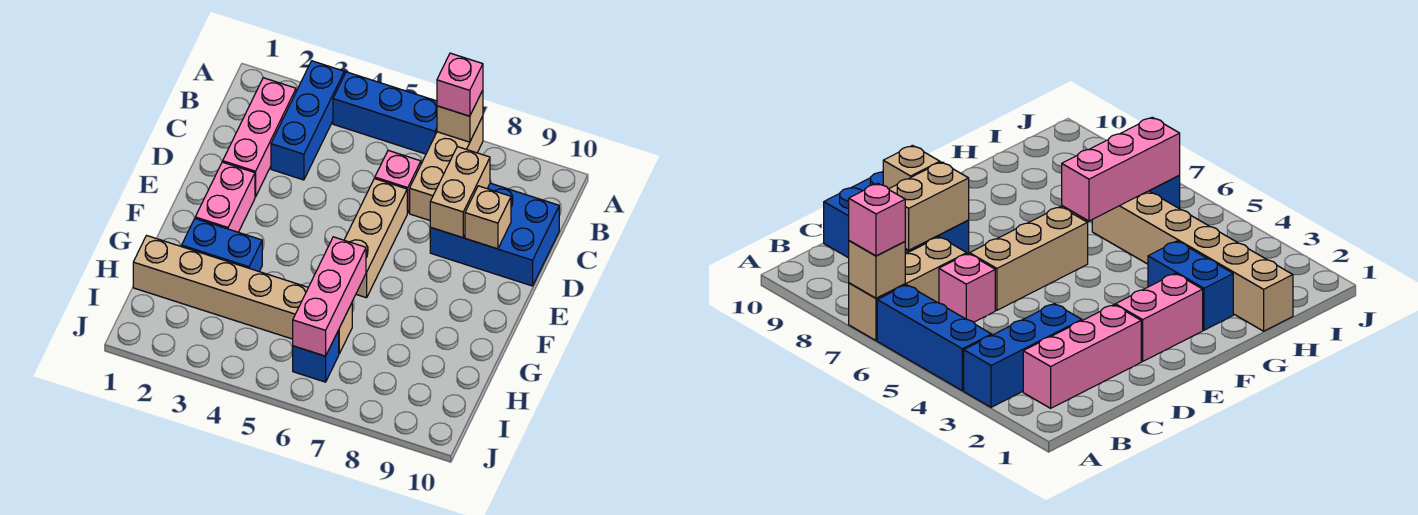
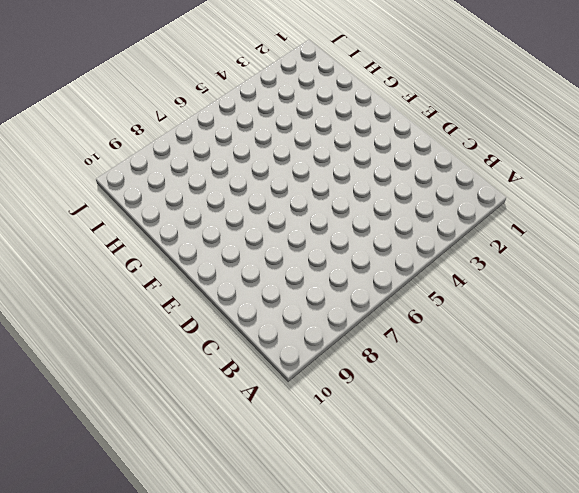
none -> blue brick A3:C3 level 1
none -> blue brick A4:A6 level 1
none -> tan brick A7:C7 level 1

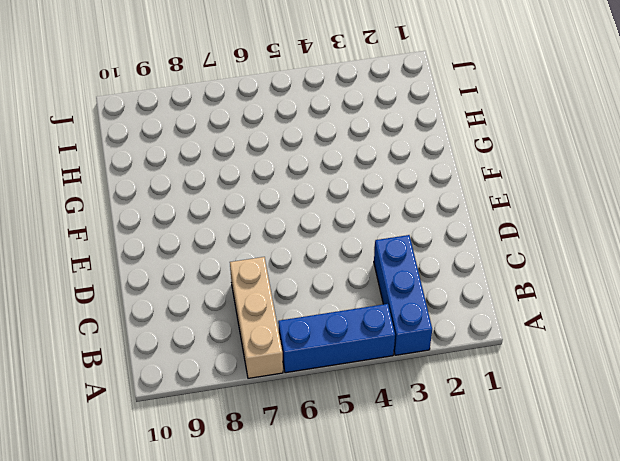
none -> pink brick B2:D2 level 1
none -> pink brick C6 level 1
none -> blue brick C8:D10 level 1

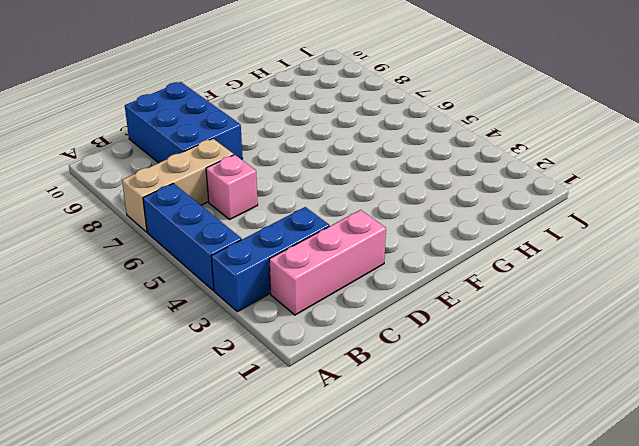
none -> tan brick D6:F6 level 1
none -> pink brick E2:F2 level 1
none -> blue brick G2:G3 level 1

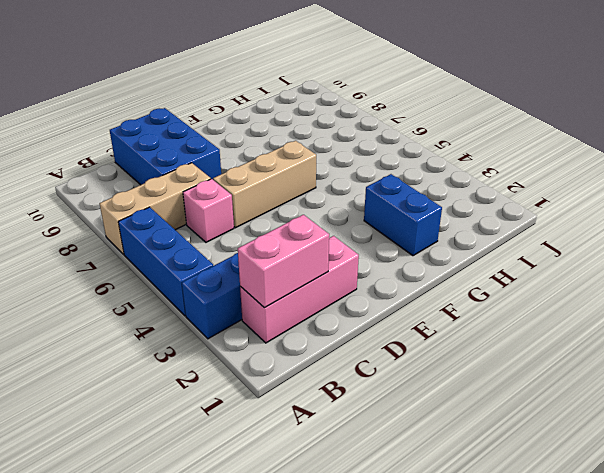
pink brick B2:C2 level 2 -> pink brick E2:F2 level 1
none -> tan brick H1:H6 level 1
none -> blue brick I6 level 1
none -> tan brick A7 level 2

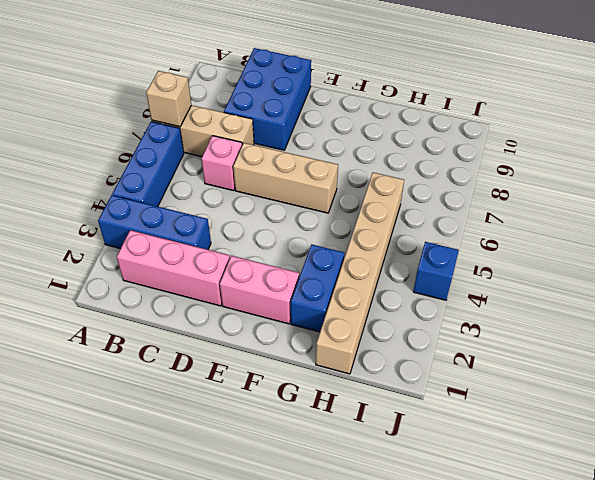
blue brick J4 level 1 -> blue brick I6 level 1
none -> tan brick C8:D8 level 2
none -> tan brick D9 level 2
none -> pink brick G6:I6 level 2

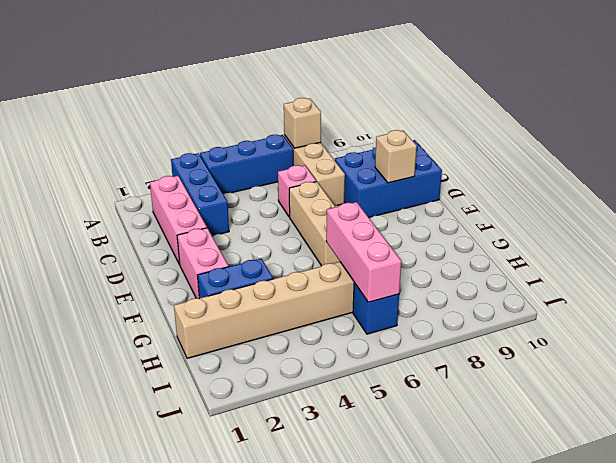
none -> tan brick C8:D8 level 2
none -> pink brick A7 level 3

